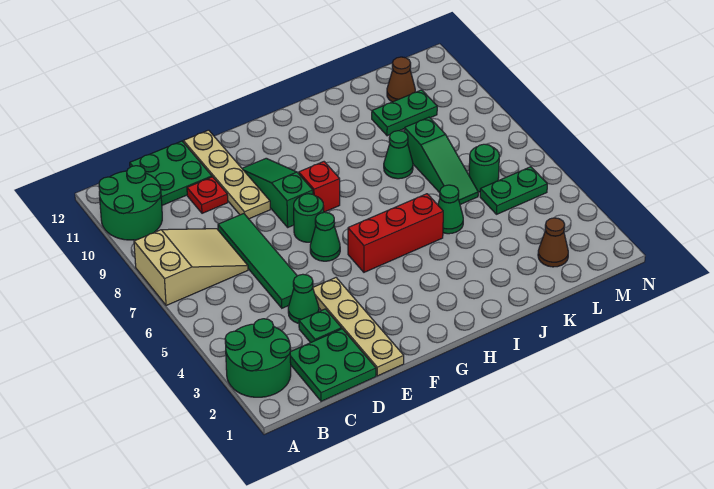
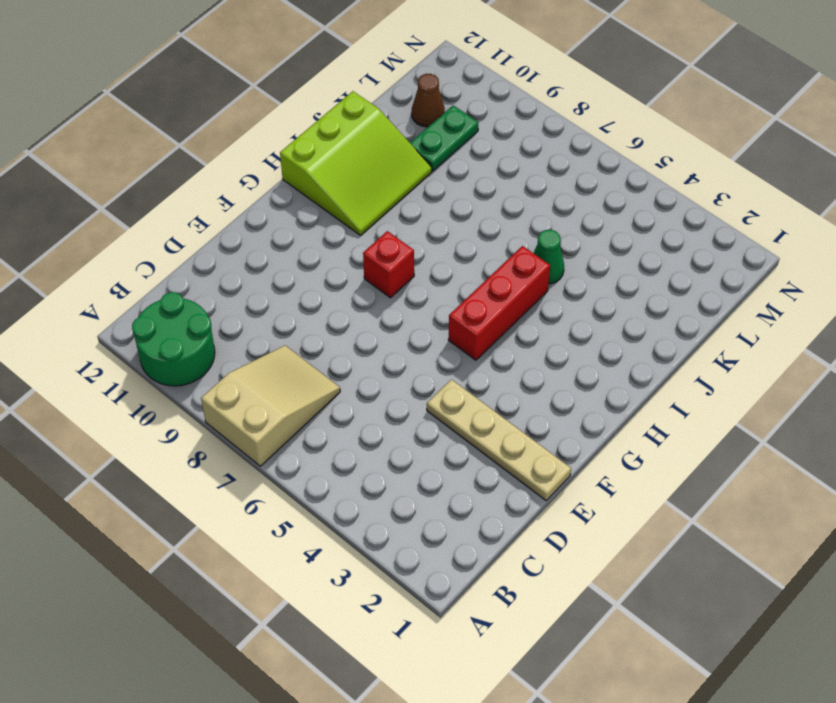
lime slope H10:J12 level 1 top 12 -> none
none -> green round brick A2:B3 level 1
none -> green plate C1:D2 level 1
none -> green plate C11:D12 level 1

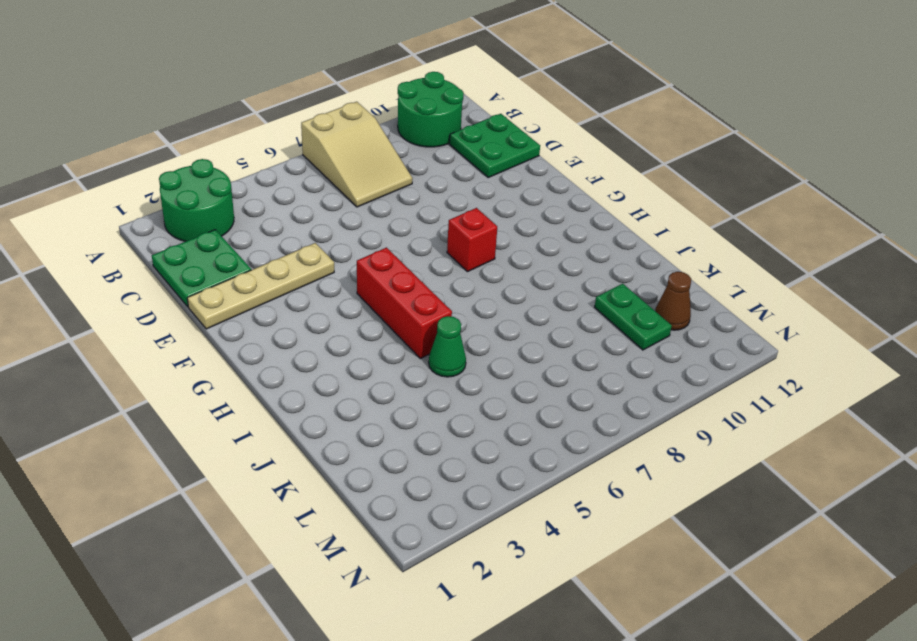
none -> green plate D3 level 1
none -> green cone D4 level 1
none -> green tile D5:D8 level 1

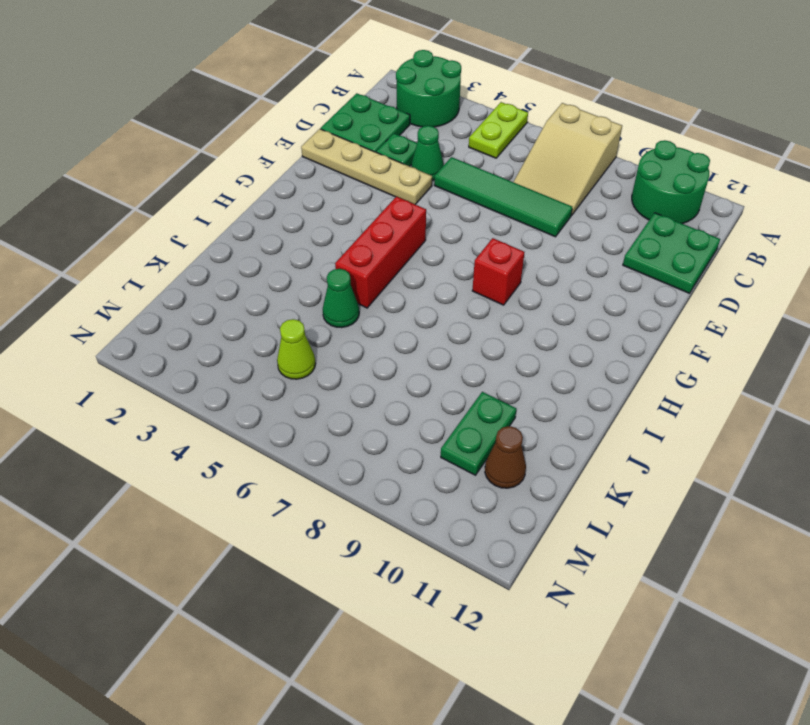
lime plate A5:B5 level 1 -> none
lime cone L5 level 1 -> green plate L5:M5 level 1
none -> red plate D10 level 1
none -> tan plate E9:E12 level 1
none -> green cone F6 level 1

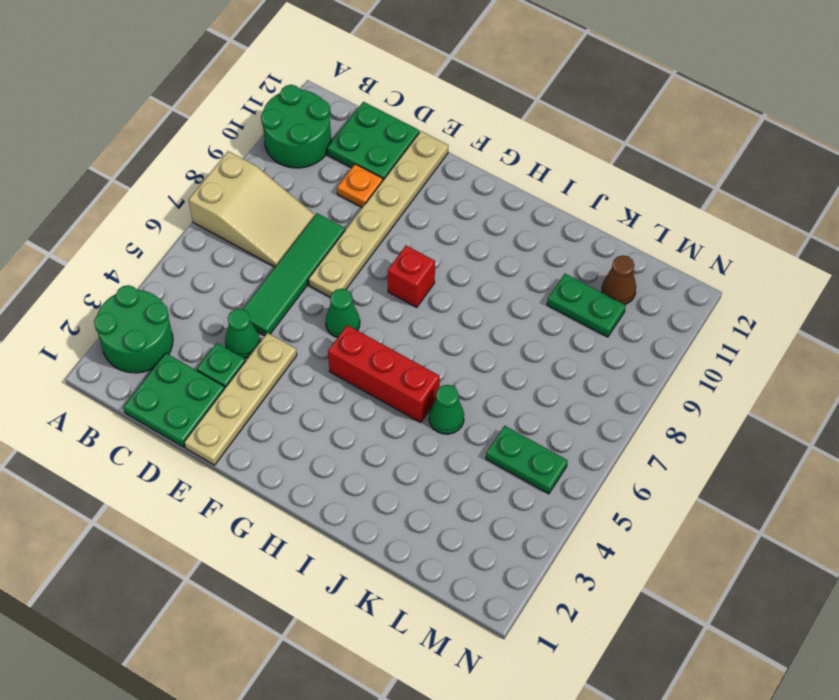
orange plate D10 level 1 -> red plate D10 level 1
tan plate E7:E12 level 1 -> tan plate E9:E12 level 1
none -> green round brick F7 level 1
none -> green slope F8:F10 level 1 top 8
none -> green cone J8 level 1

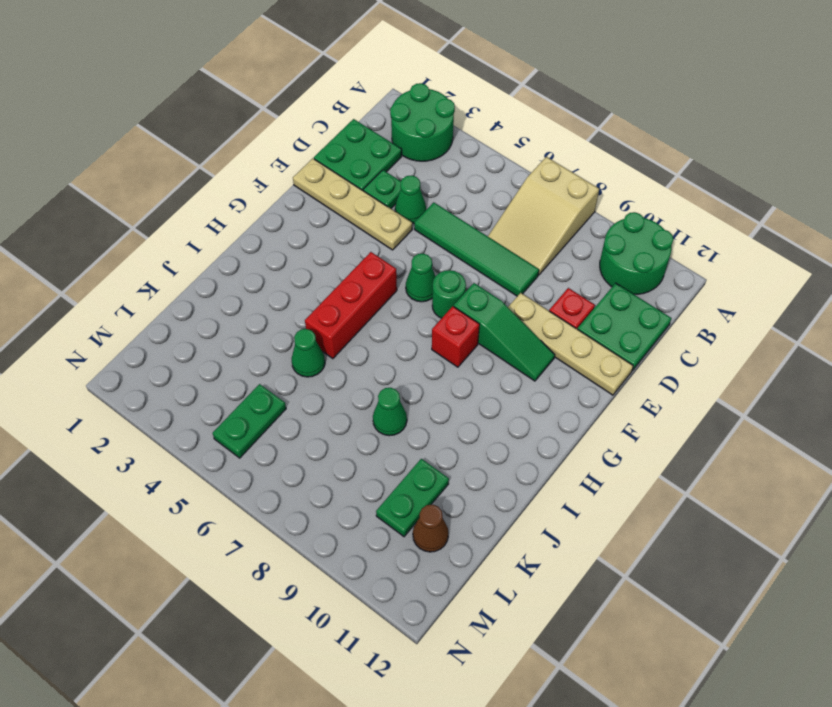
none -> green slope K6:K8 level 1 top 8
none -> brown cone L2 level 1
none -> green round brick L6 level 1

